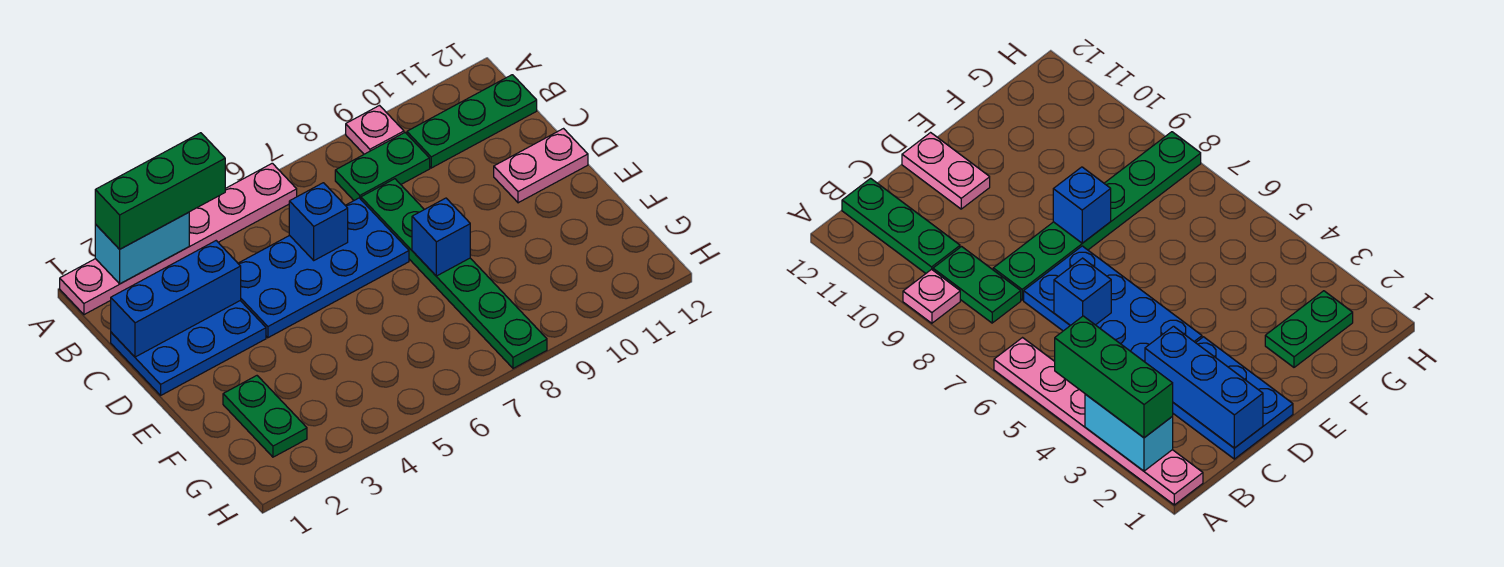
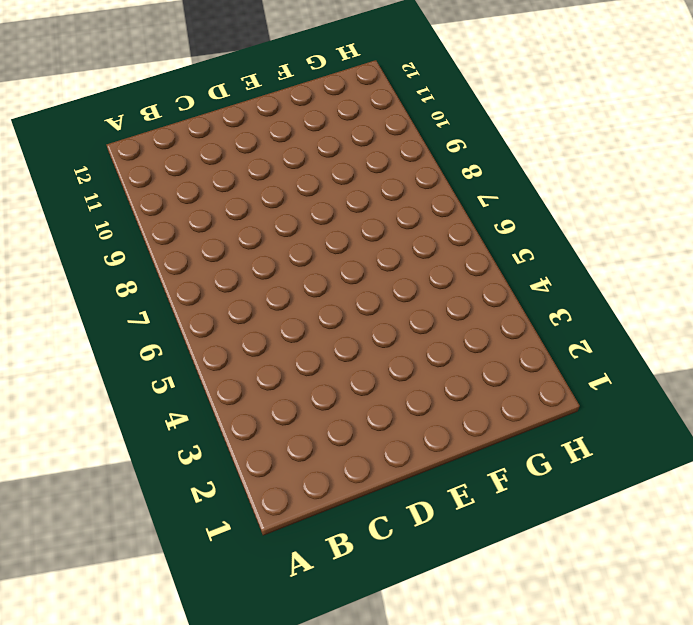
none -> pink plate A1:A6 level 1
none -> pink plate A9 level 1
none -> green plate B8:B9 level 1

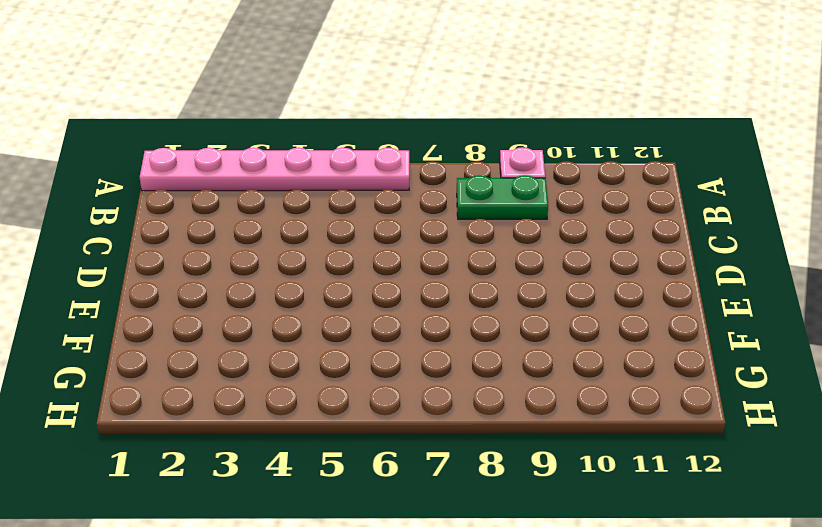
none -> green plate B10:B12 level 1
none -> blue plate C1:D3 level 1
none -> blue plate C4:D7 level 1

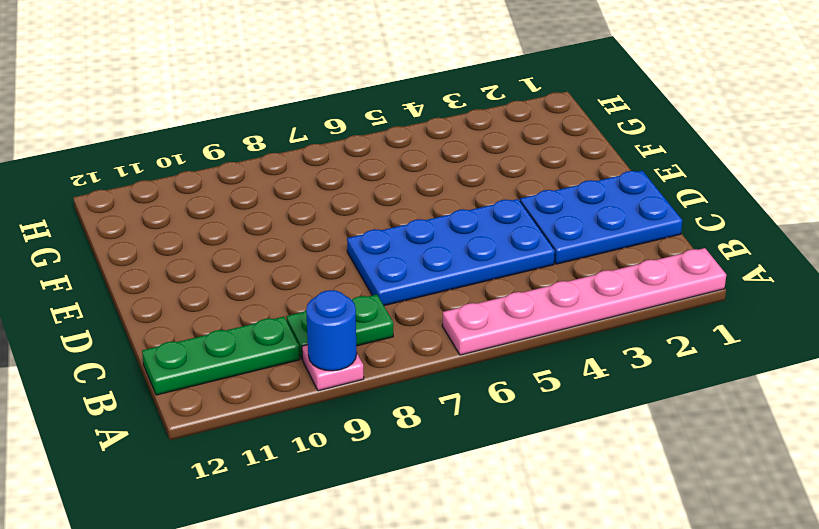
blue round brick A9 level 2 -> none
none -> green plate C8:H8 level 1
none -> pink plate D11:D12 level 1
none -> green plate F2:G2 level 1

